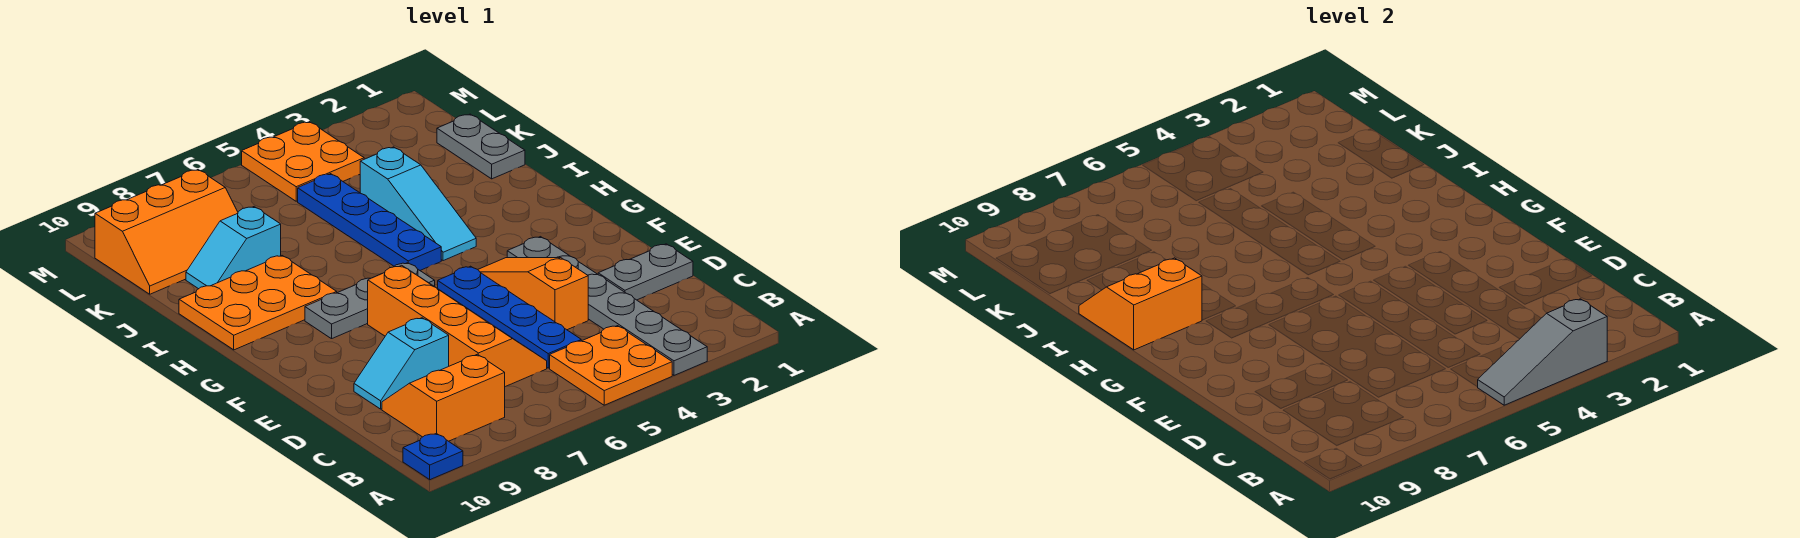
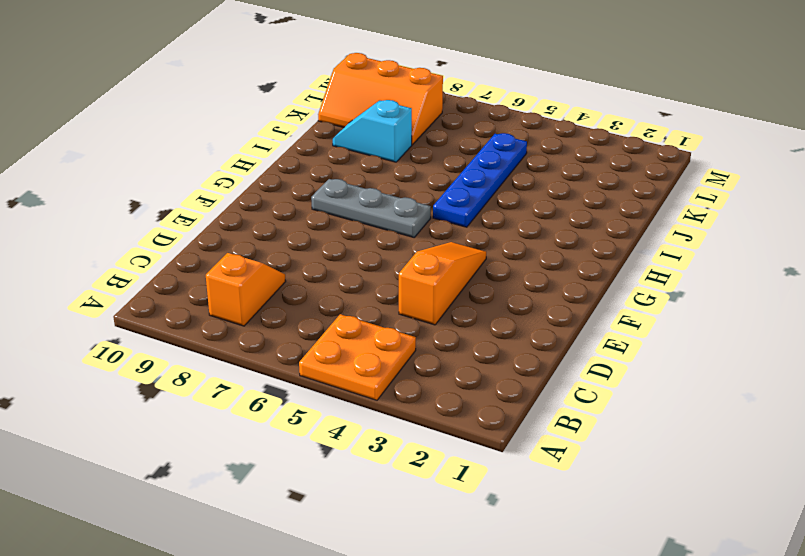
orange slope B8:C8 level 1 top B -> orange slope B8:C9 level 1 top B
none -> grey plate A3:F3 level 1
none -> blue plate A10 level 1
none -> blue plate C5:F5 level 1

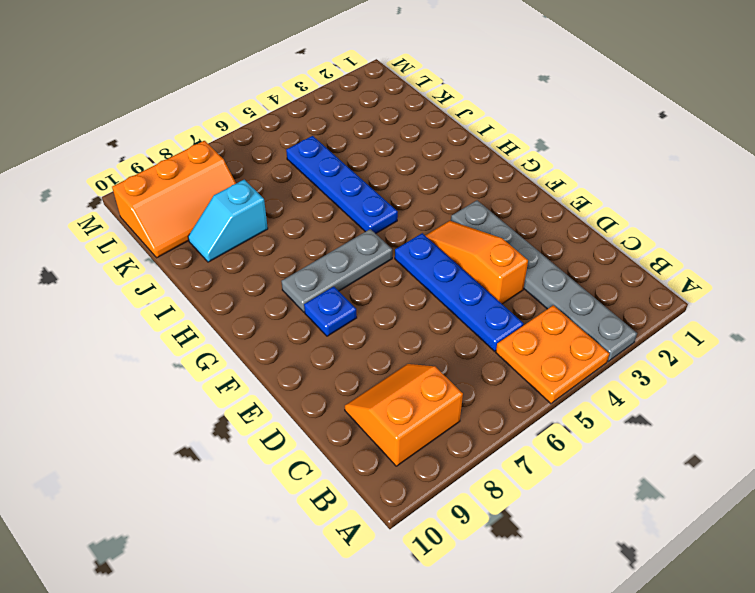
blue plate F8 level 1 -> blue plate A10 level 1
none -> orange slope C6:F7 level 1 top 7
none -> grey plate D1:D2 level 1
none -> cyan slope D8:D9 level 1 top 8

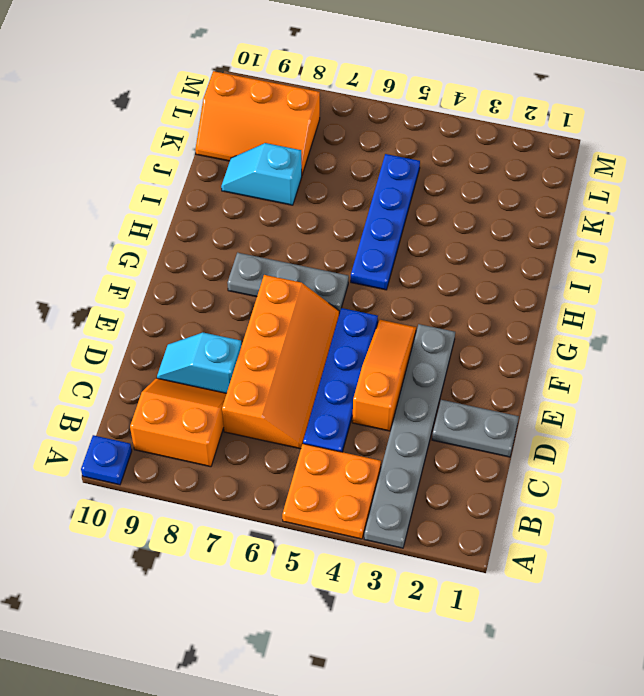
none -> cyan slope H4:J4 level 1 top J
none -> orange plate H8:I10 level 1
none -> grey plate J1:K1 level 1

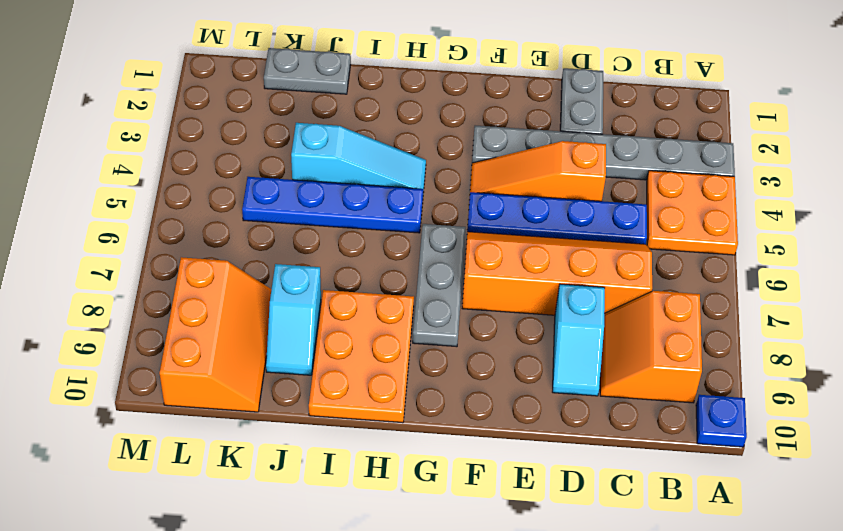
none -> orange plate L4:M5 level 1
none -> grey slope A3:A5 level 2 top 3
none -> orange slope H9:I10 level 2 top H

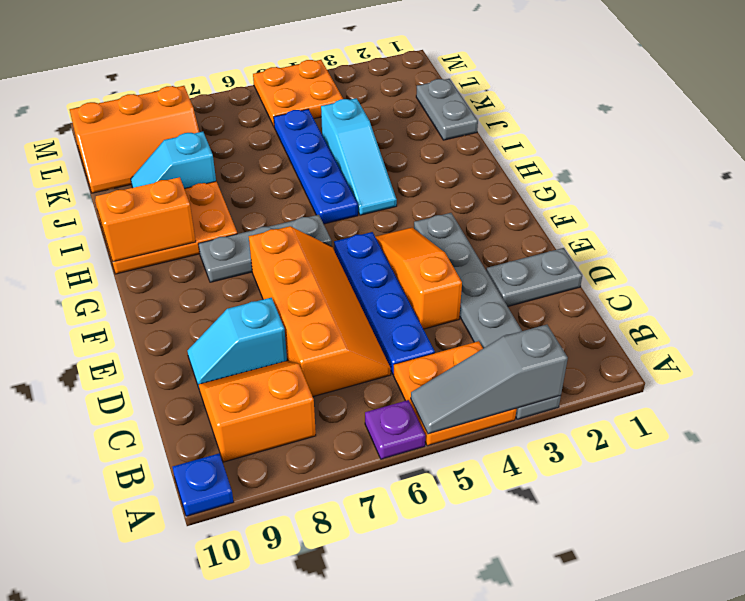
purple plate A6 level 1 -> none

